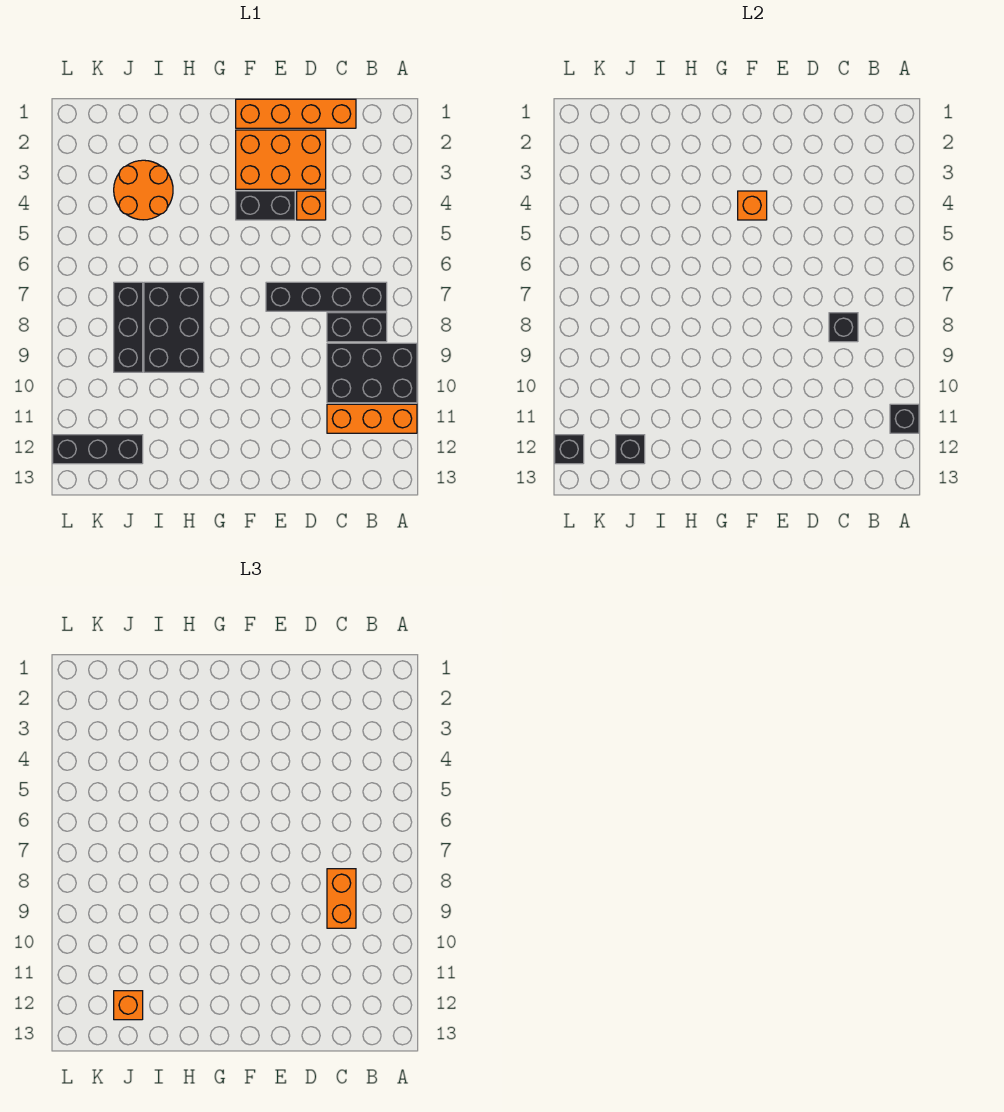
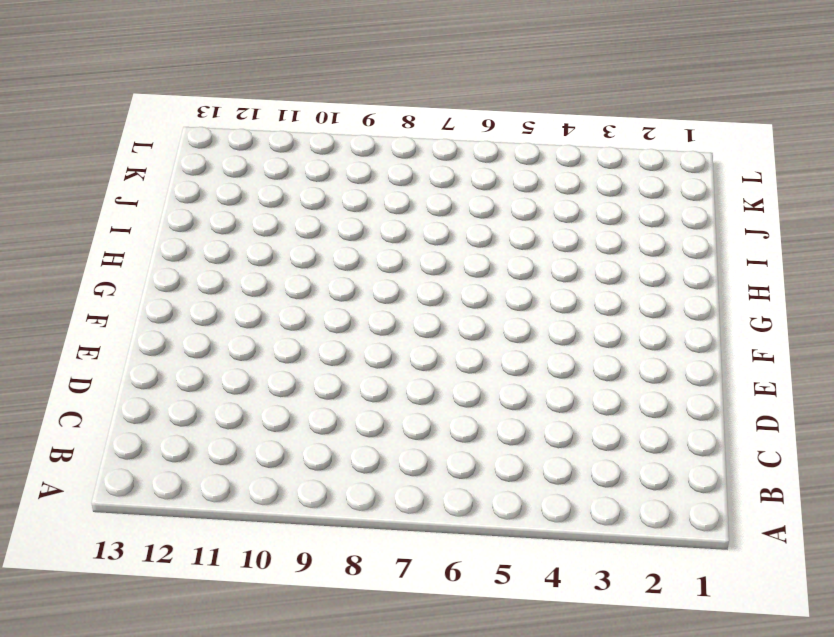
none -> black brick A9:C10 level 1
none -> orange brick A11:C11 level 1
none -> black brick B7:E7 level 1

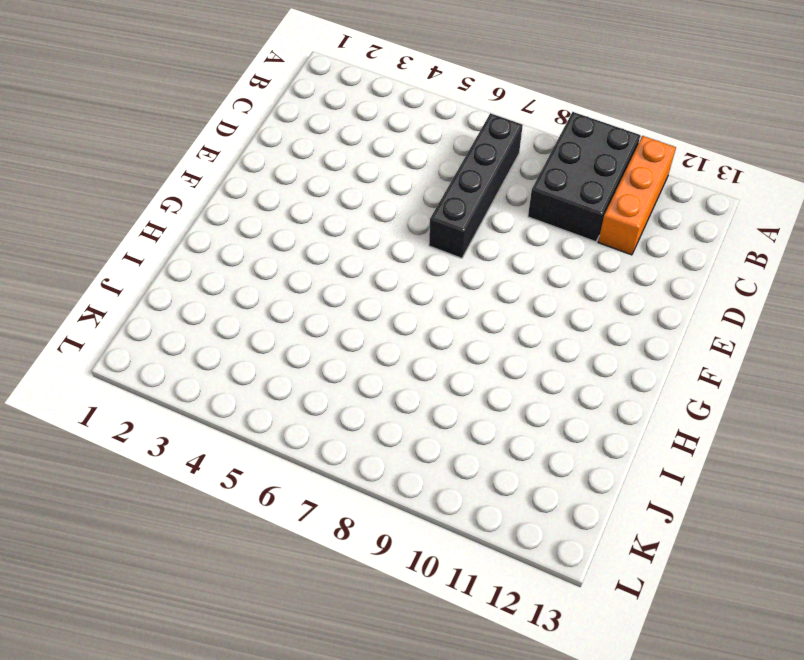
none -> black brick B8:C8 level 1
none -> orange brick C1:F1 level 1
none -> orange brick D2:F3 level 1

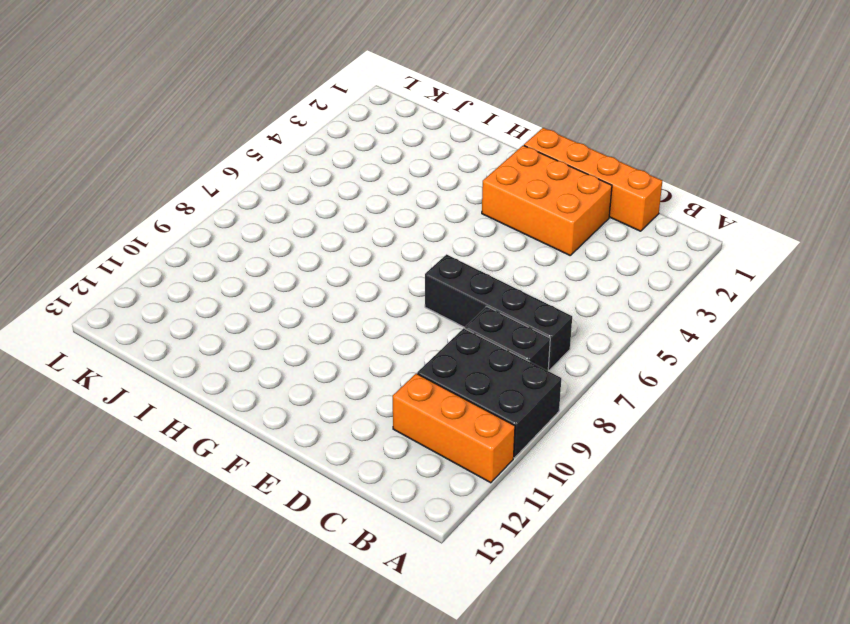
none -> orange brick D4 level 1
none -> black brick E4:F4 level 1
none -> black brick H7:I9 level 1

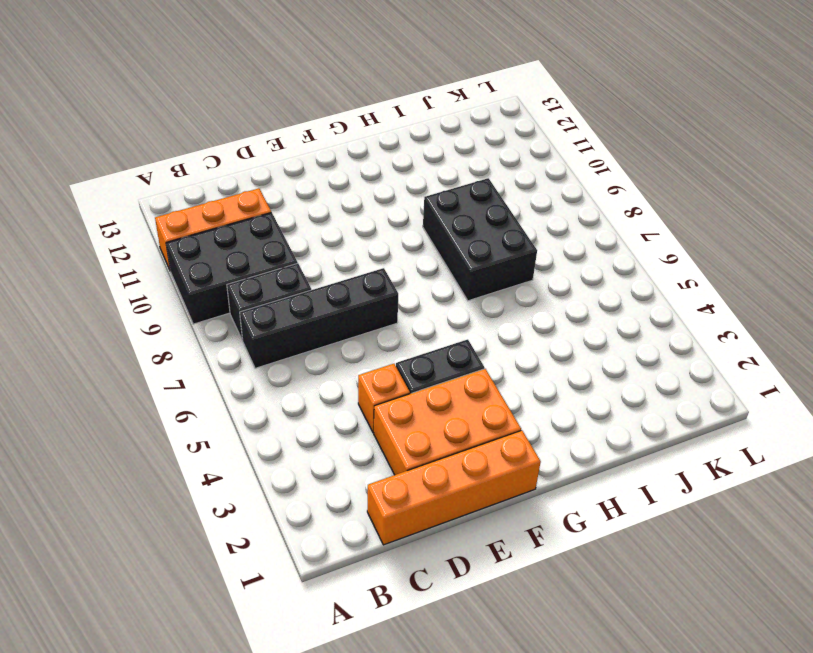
none -> orange round brick I3:J4 level 1
none -> black brick J7:J9 level 1
none -> black brick J12:L12 level 1

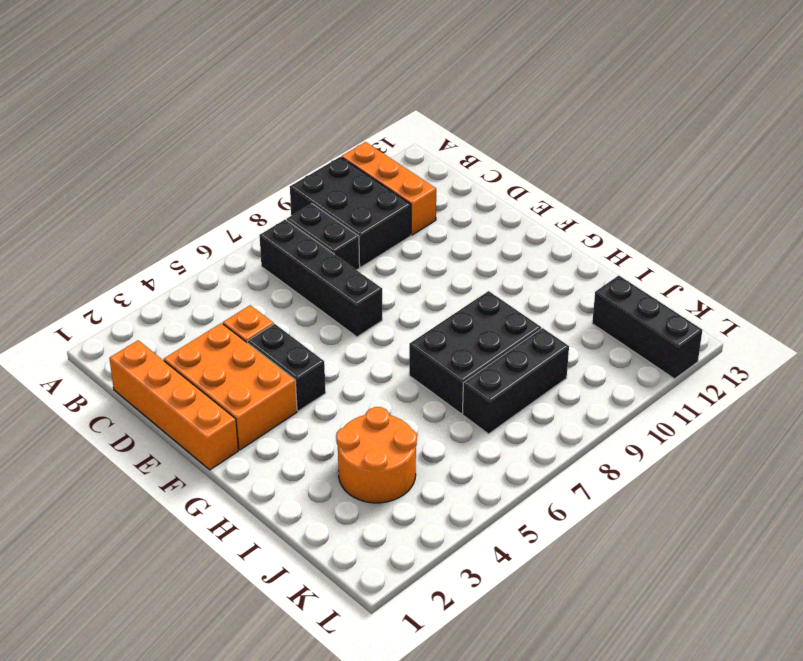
none -> black brick A11 level 2
none -> black brick C8 level 2
none -> orange brick F4 level 2

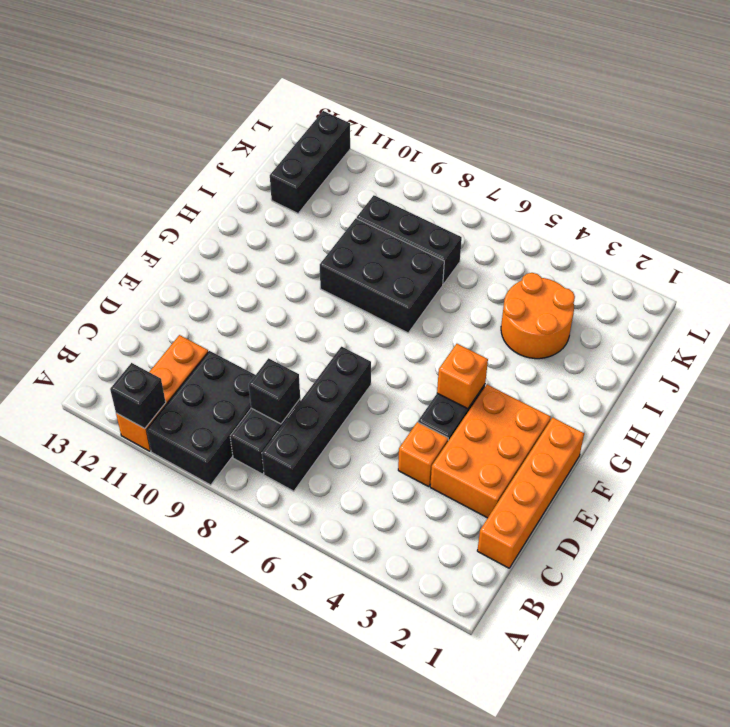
none -> black brick J12 level 2
none -> black brick L12 level 2
none -> orange brick C8:C9 level 3

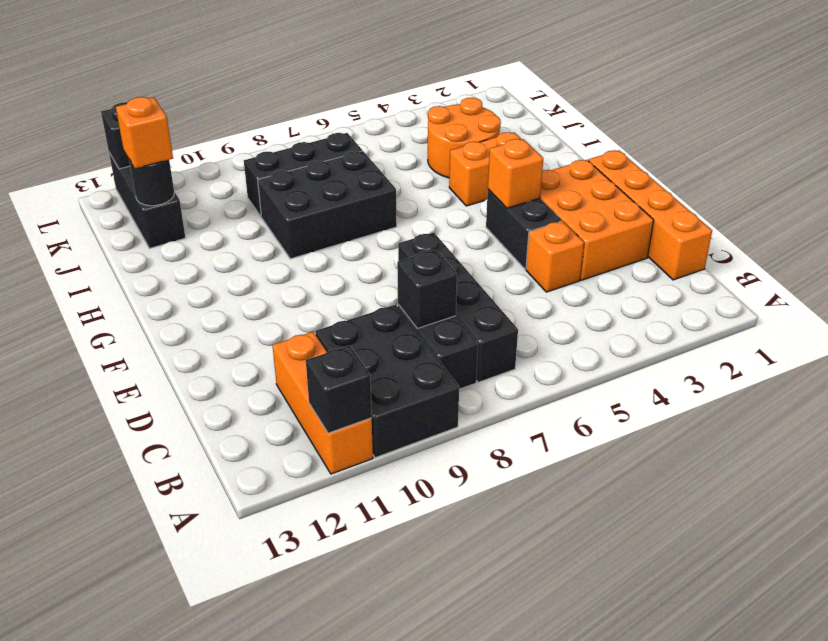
orange brick H3:H4 level 1 -> orange brick C8:C9 level 3
black round brick J12 level 2 -> black brick J12 level 2

